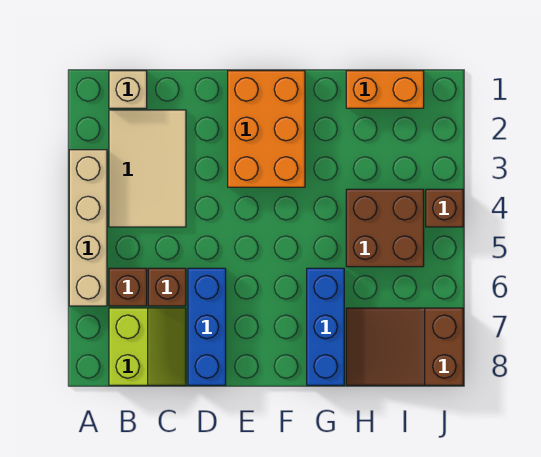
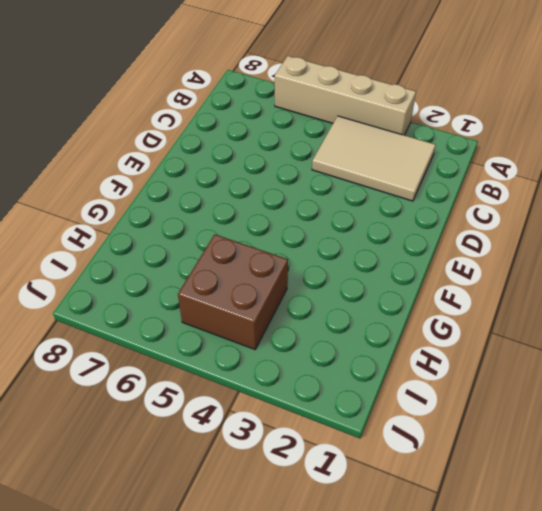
none -> tan brick B1 level 1
none -> brown brick B6 level 1
none -> lime slope B7:C8 level 1 top B

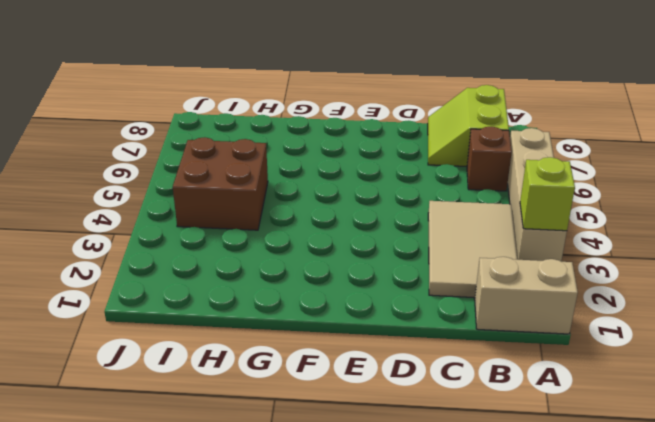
tan brick A1:B1 level 1 -> tan brick B1 level 1
lime brick A3 level 2 -> none
none -> brown brick C6 level 1
none -> blue brick D6:D8 level 1
none -> orange brick E1:F3 level 1

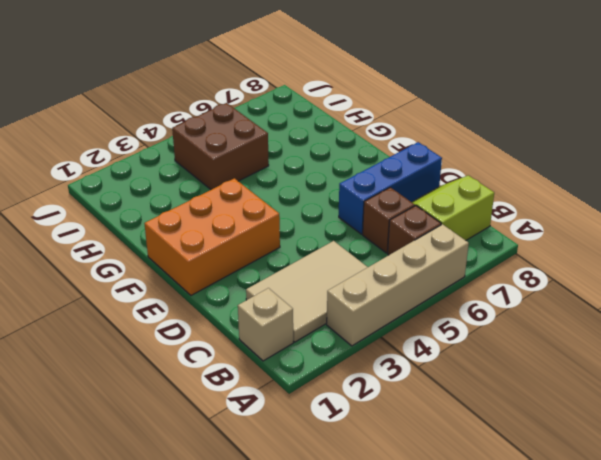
none -> blue brick G6:G8 level 1
none -> orange brick H1:I1 level 1
none -> brown slope H7:J8 level 1 top J

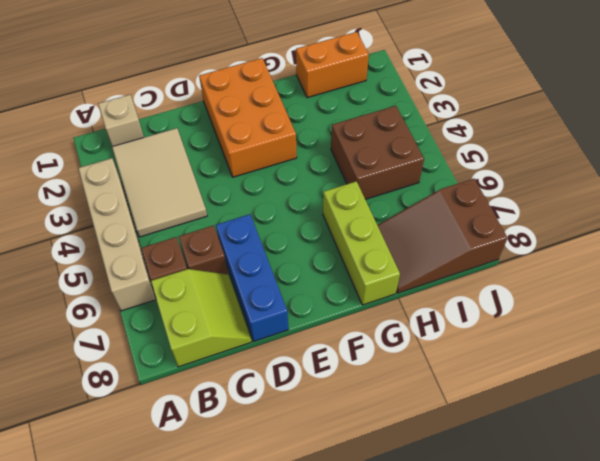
lime brick G6:G8 level 1 -> blue brick G6:G8 level 1
none -> brown brick J4 level 1

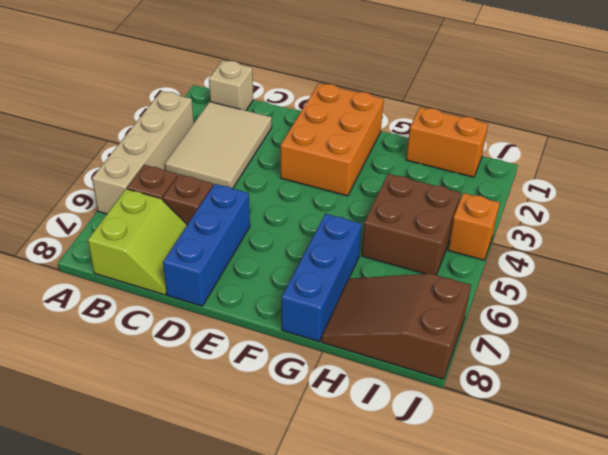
orange brick J4 level 1 -> brown brick J4 level 1

